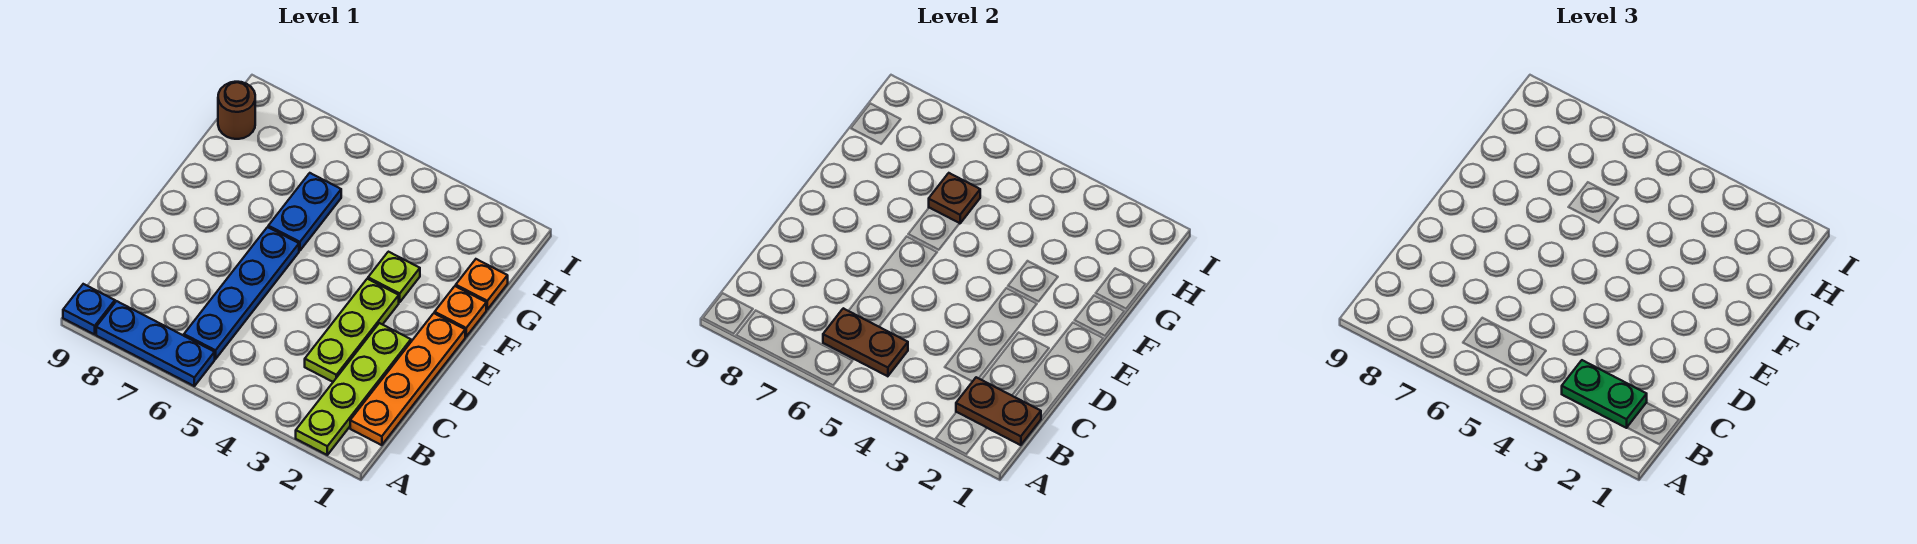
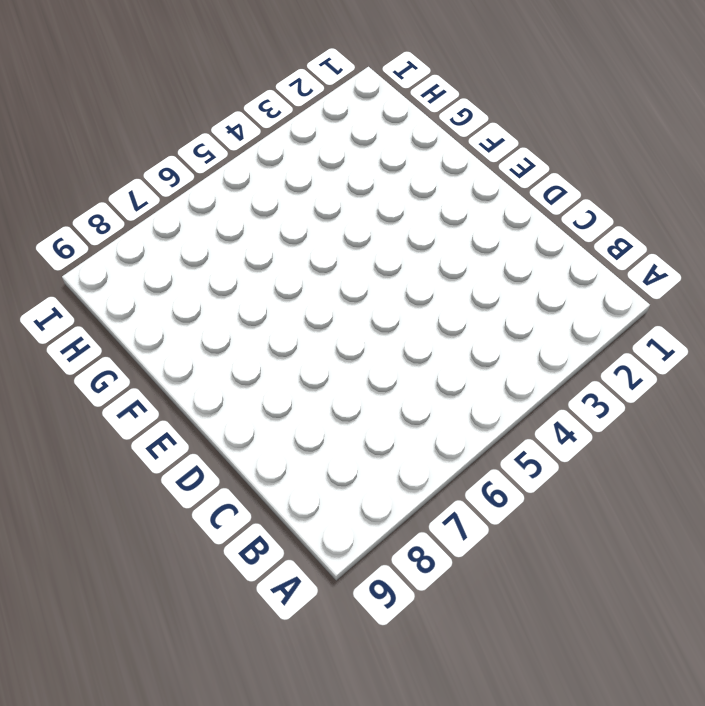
none -> lime plate A2:D2 level 1
none -> blue plate A6:A8 level 1
none -> blue plate A9 level 1

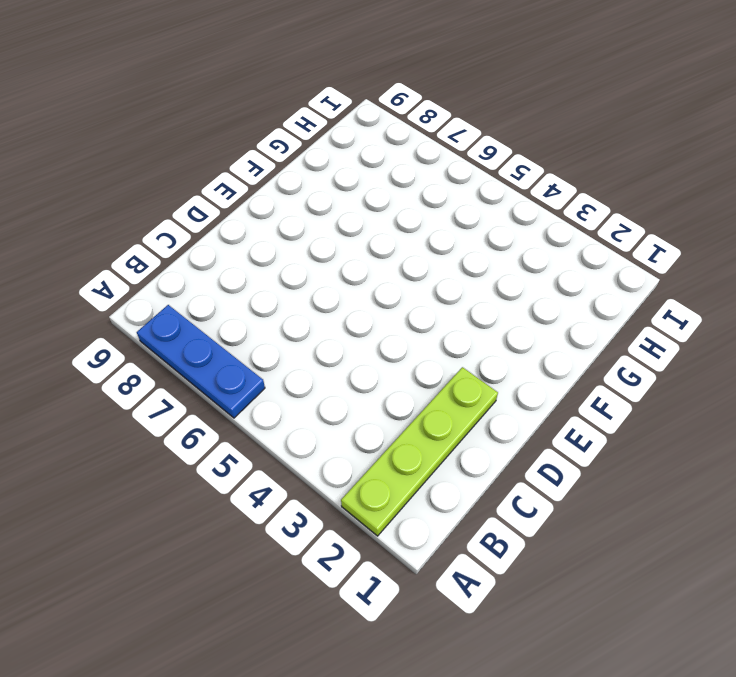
none -> blue plate A9 level 1
none -> orange plate B1:E1 level 1
none -> blue plate B6:E6 level 1

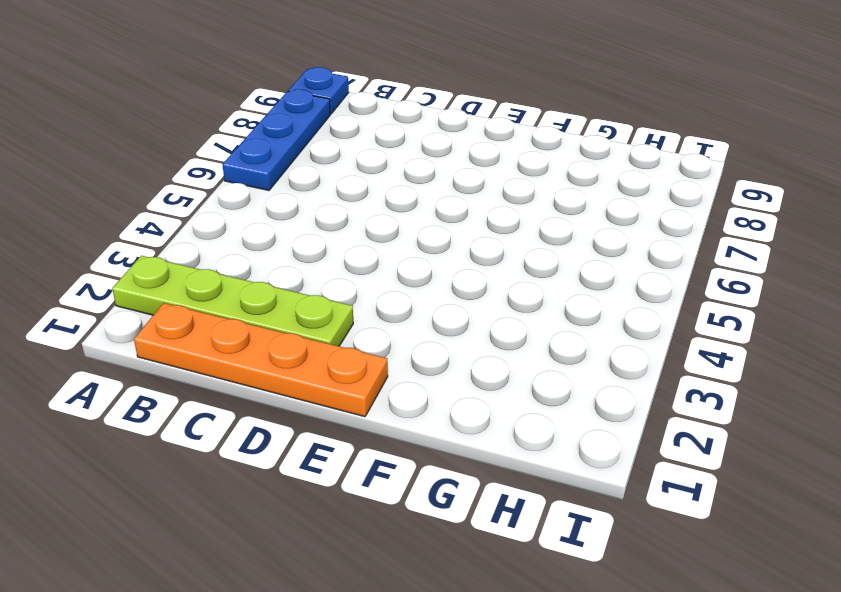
none -> blue plate B6:E6 level 1
none -> lime plate C3:E3 level 1
none -> orange plate F1 level 1

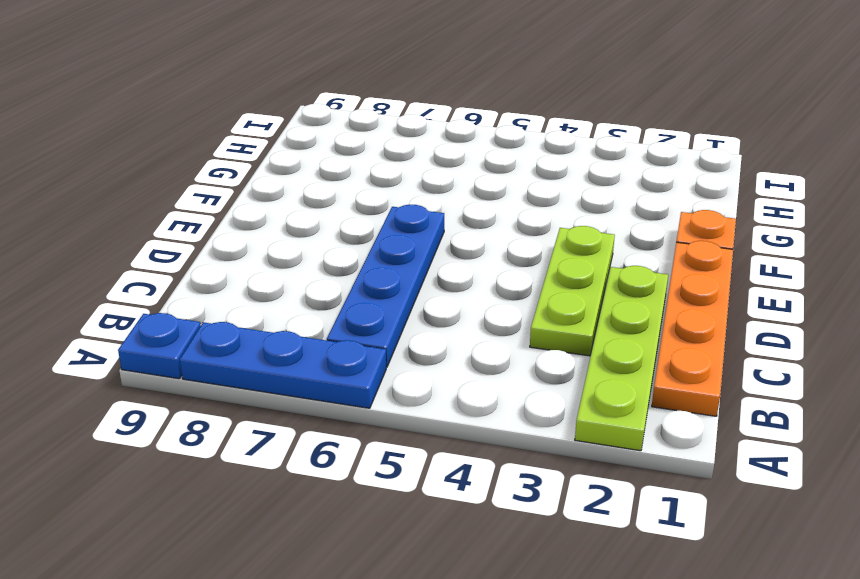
none -> lime plate F3 level 1
none -> blue plate F6:G6 level 1
none -> orange plate G1 level 1

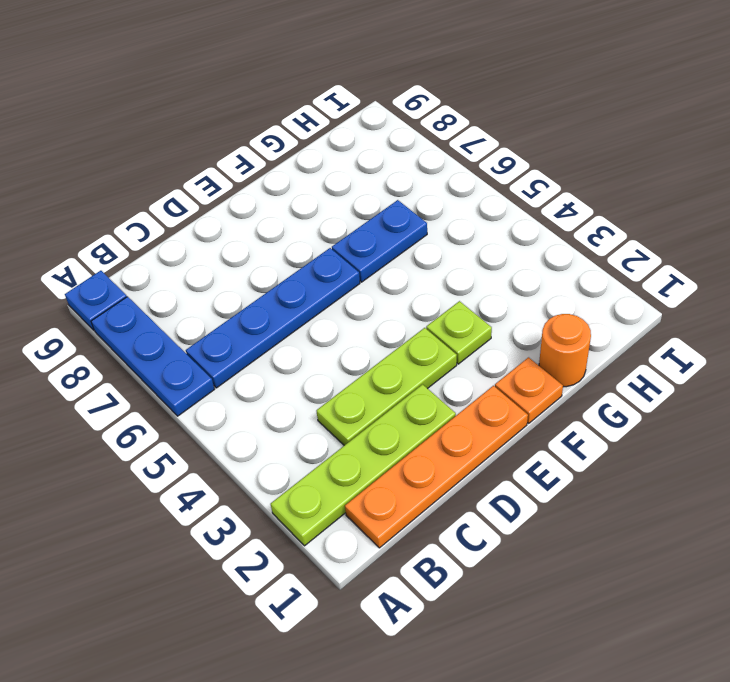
orange round brick G1 level 1 -> orange plate G1 level 1
none -> brown round brick H9 level 1
none -> brown plate B1:B2 level 2
none -> brown plate B5:B6 level 2

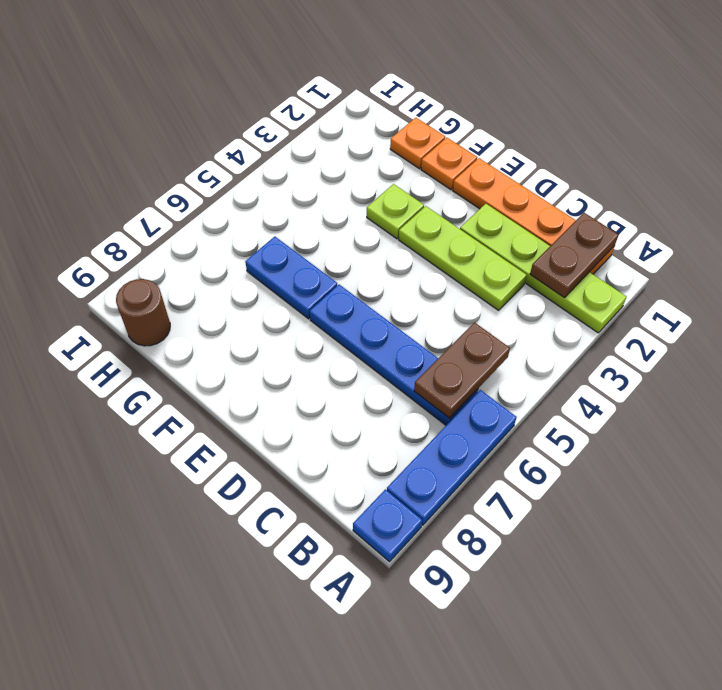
none -> brown plate G6 level 2
none -> green plate B2:B3 level 3

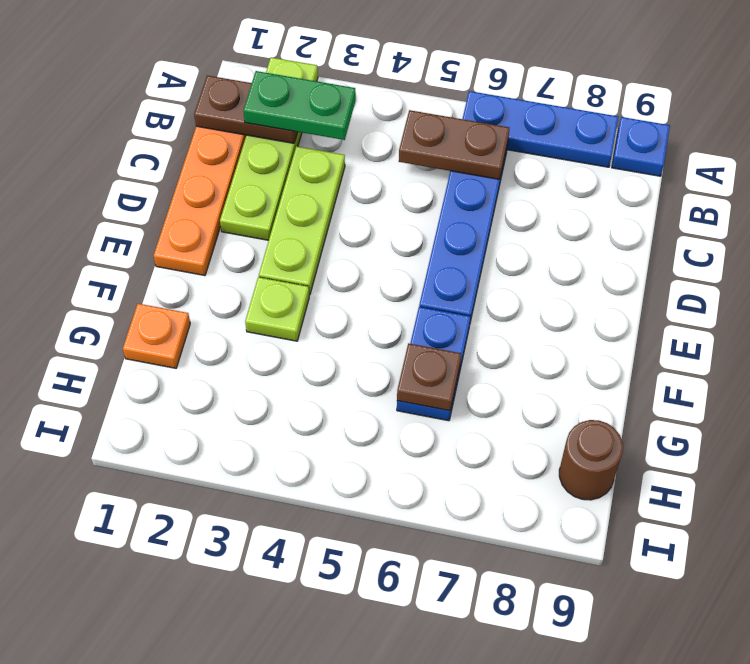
none -> orange plate F1 level 1

